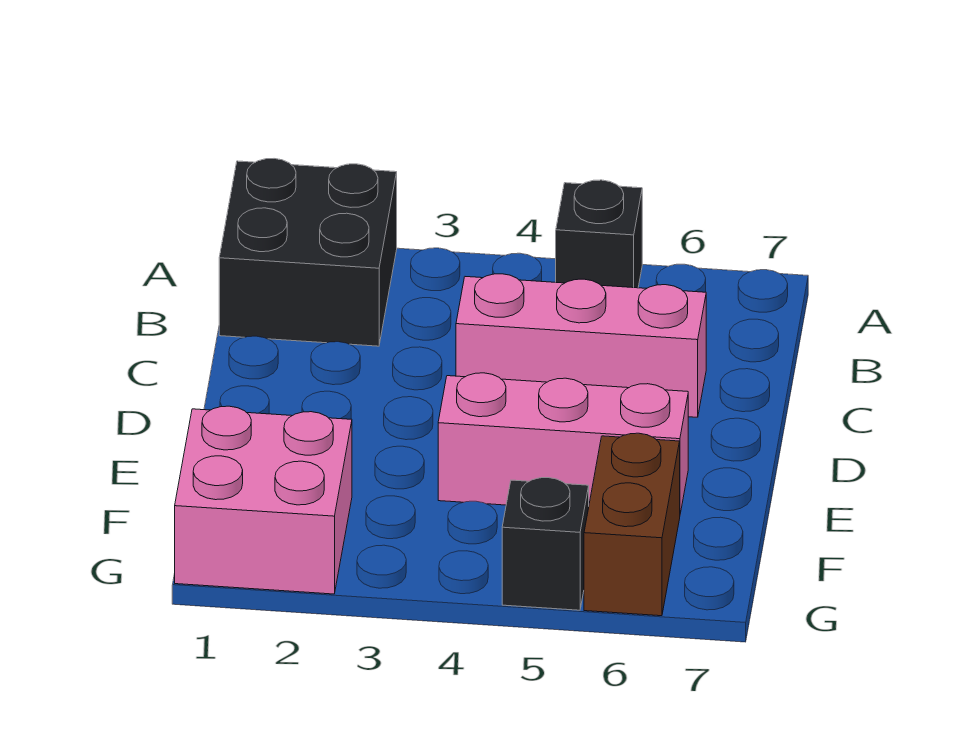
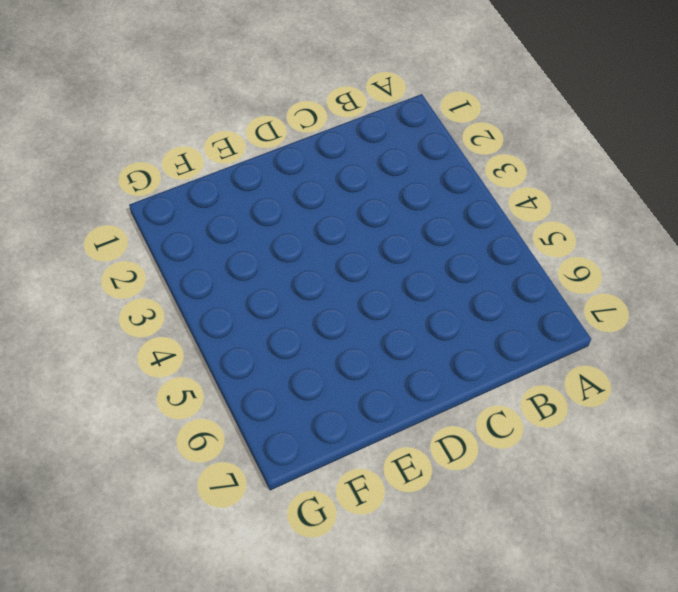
none -> black brick A1:B2 level 1
none -> black brick A5 level 1

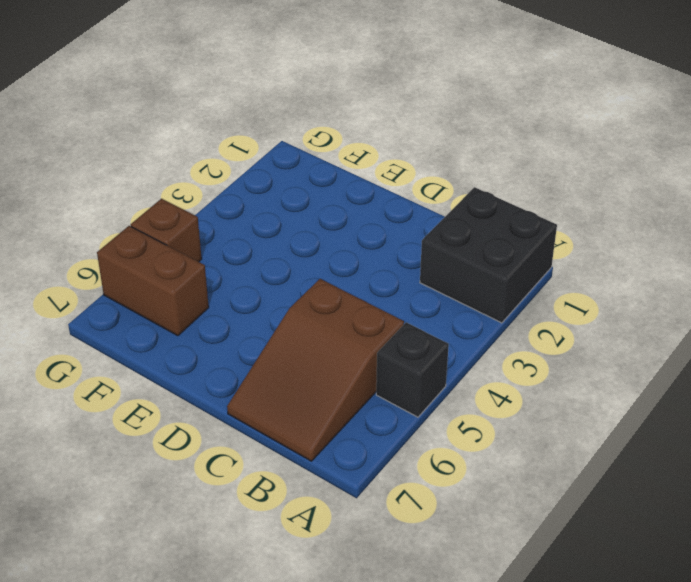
brown slope B5:C7 level 1 top 5 -> pink brick C4:C6 level 1
brown brick G5 level 1 -> black brick G5 level 1
none -> pink brick E4:E6 level 1
none -> pink brick F1:G2 level 1

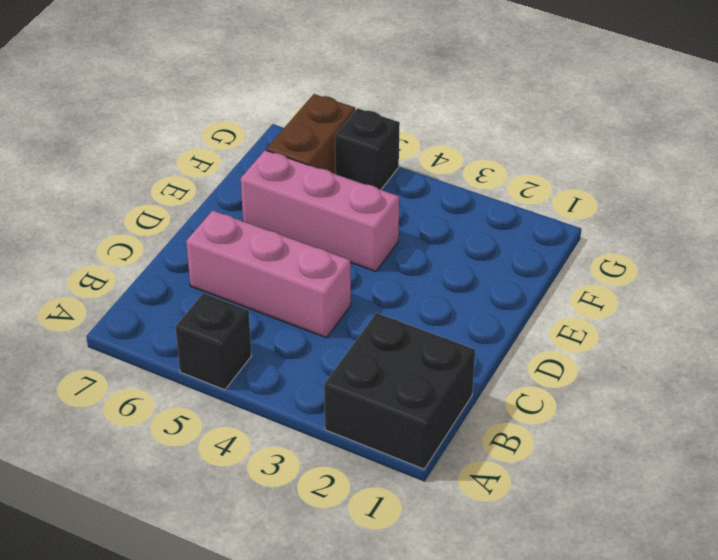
none -> pink brick F1:G2 level 1

